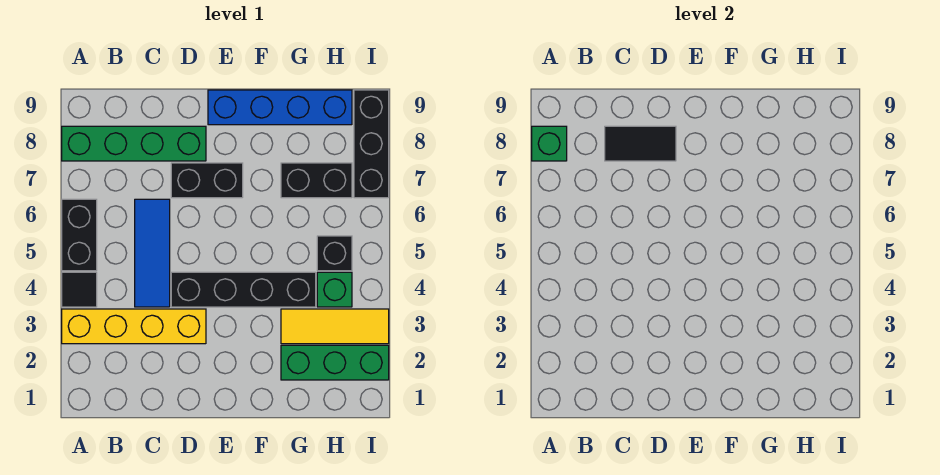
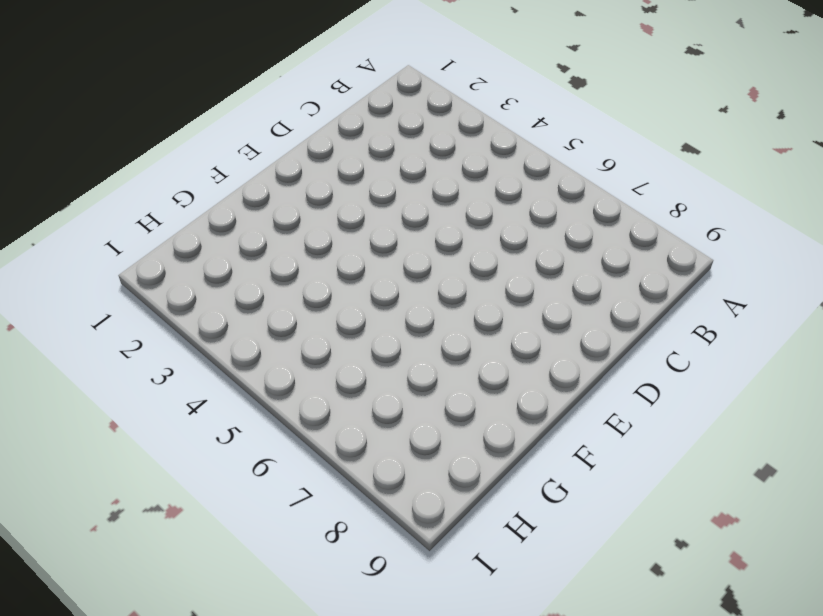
none -> yellow brick A3:D3 level 1
none -> black tile A4 level 1
none -> black brick A5:A6 level 1

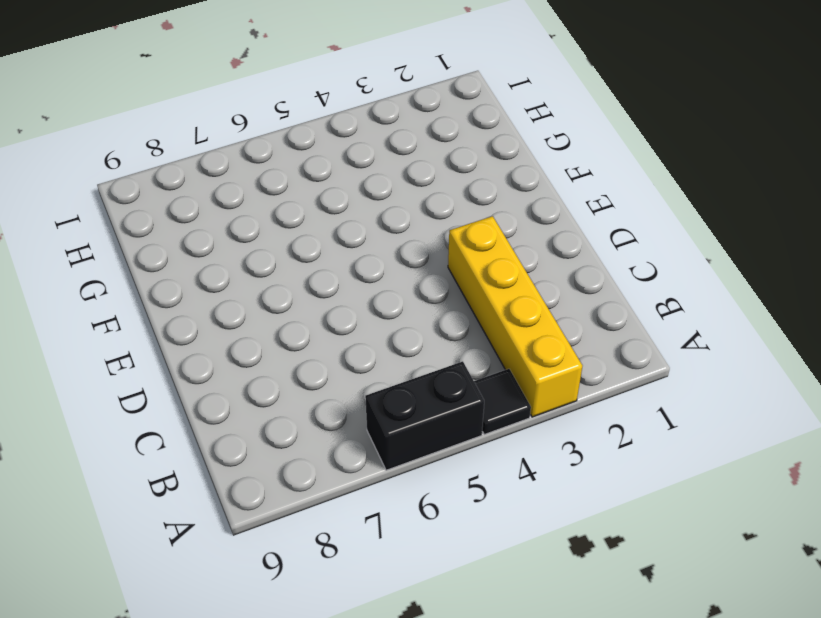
none -> green brick A8:D8 level 1
none -> blue tile C4:C6 level 1
none -> black brick D4:G4 level 1

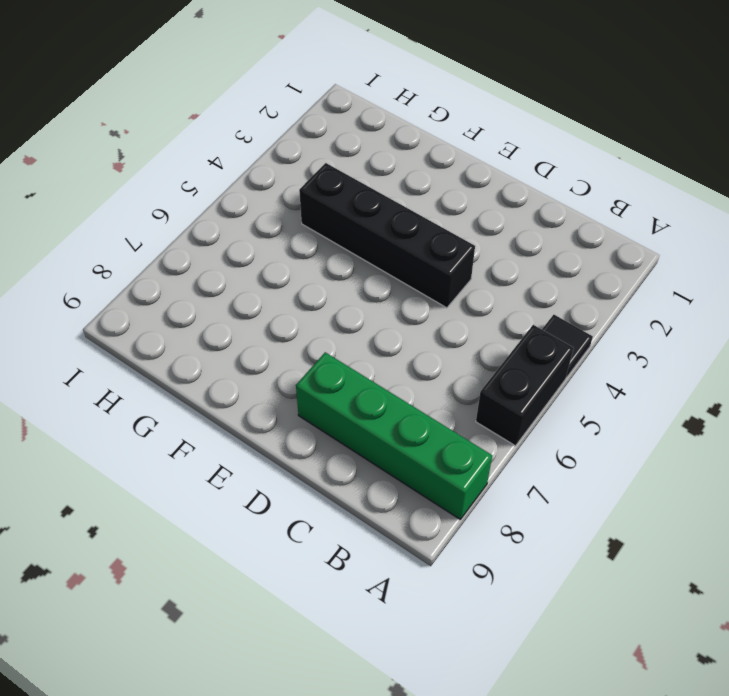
none -> yellow brick A3:D3 level 1
none -> blue tile C4:C6 level 1
none -> black brick D7:E7 level 1

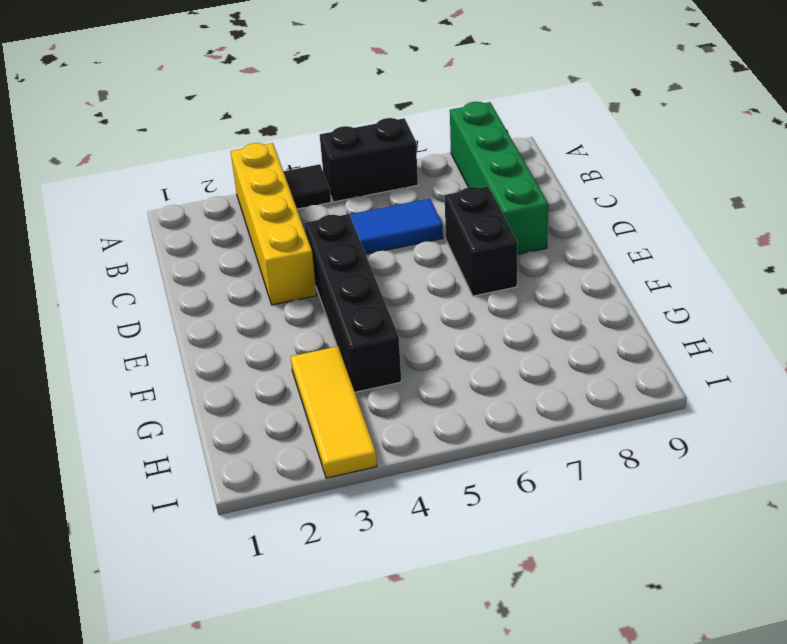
none -> blue brick E9:H9 level 1
none -> green brick G2:I2 level 1
none -> black brick G7:H7 level 1

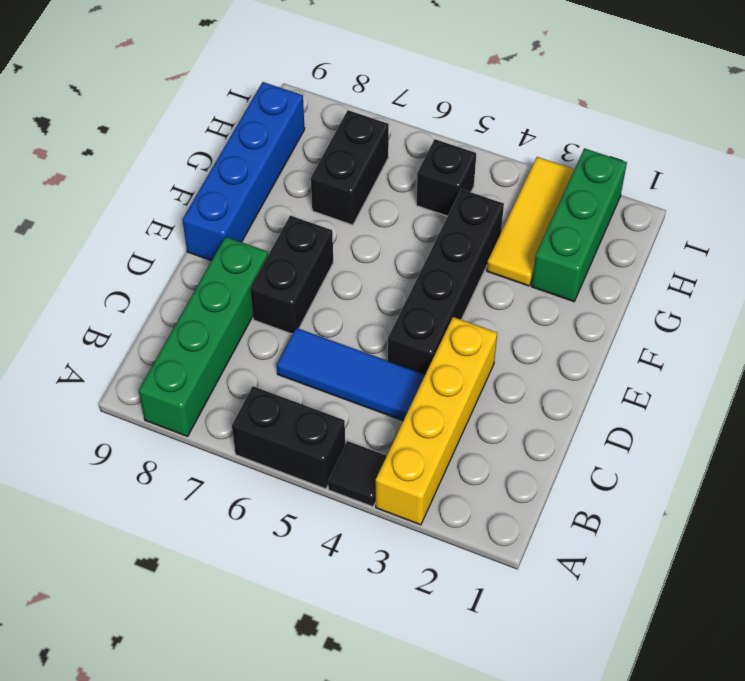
none -> green brick H4 level 1
none -> black brick I7:I9 level 1
none -> green brick A8 level 2

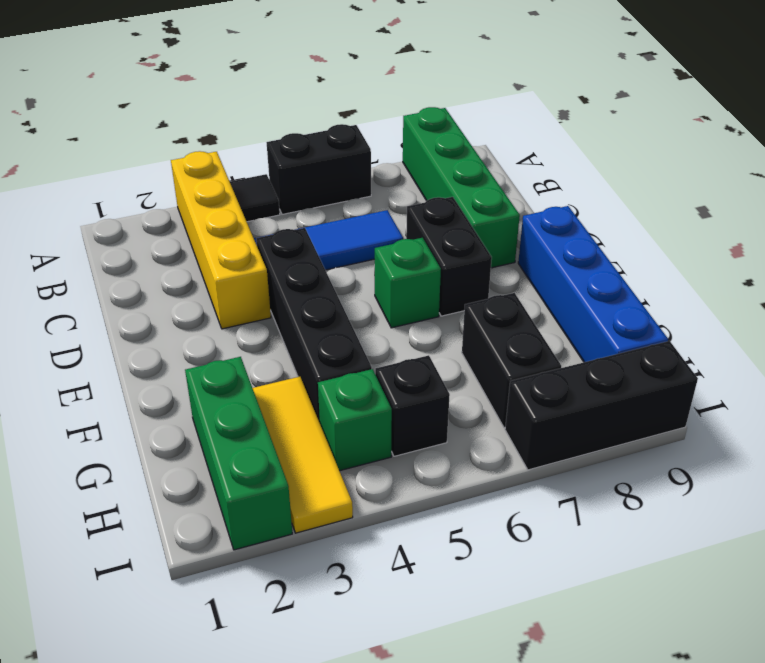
green brick E6 level 1 -> green brick A8 level 2
none -> black tile C8:D8 level 2

